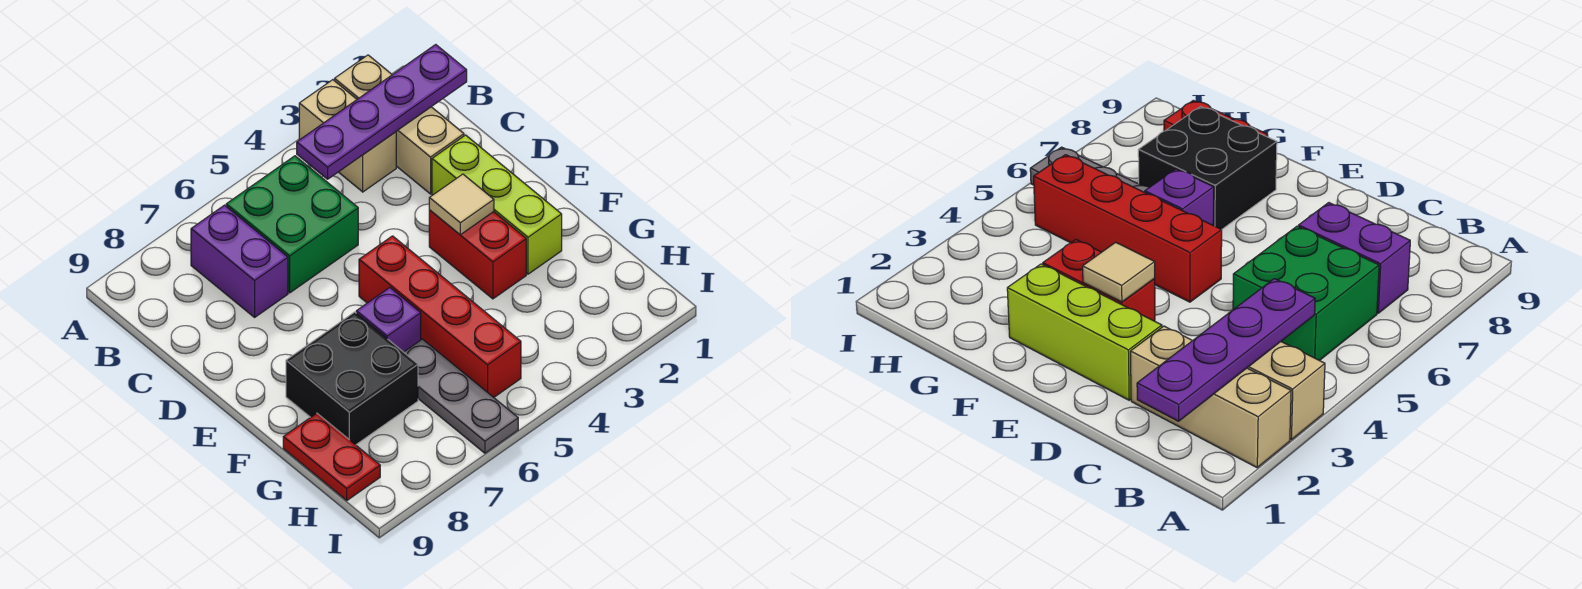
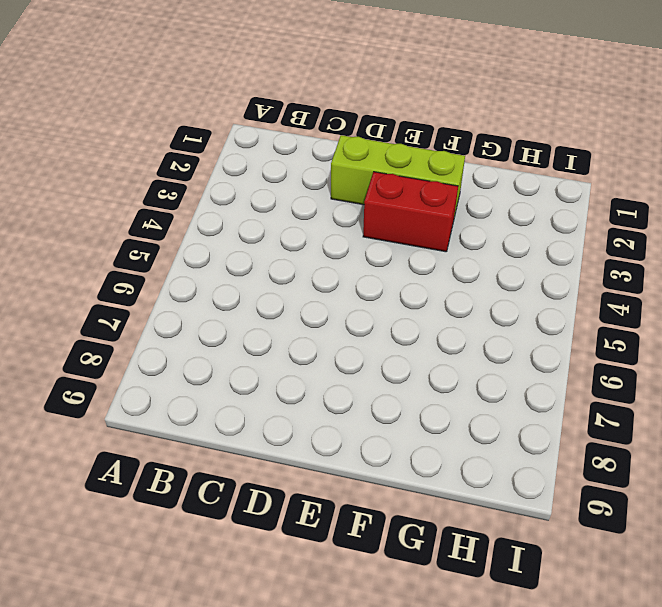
none -> tan brick A2:C2 level 1
none -> tan brick A3:B3 level 1
none -> green brick B5:C6 level 1

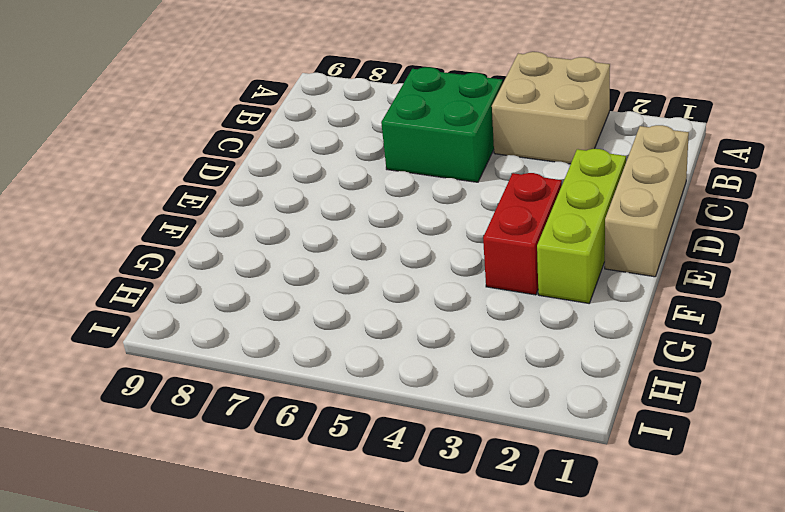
tan brick A3:B4 level 1 -> tan brick A3:B3 level 1
tan brick C1:E1 level 1 -> tan brick A2:C2 level 1
none -> purple brick B7:C7 level 1
none -> red brick E5:H5 level 1
none -> purple brick F6 level 1

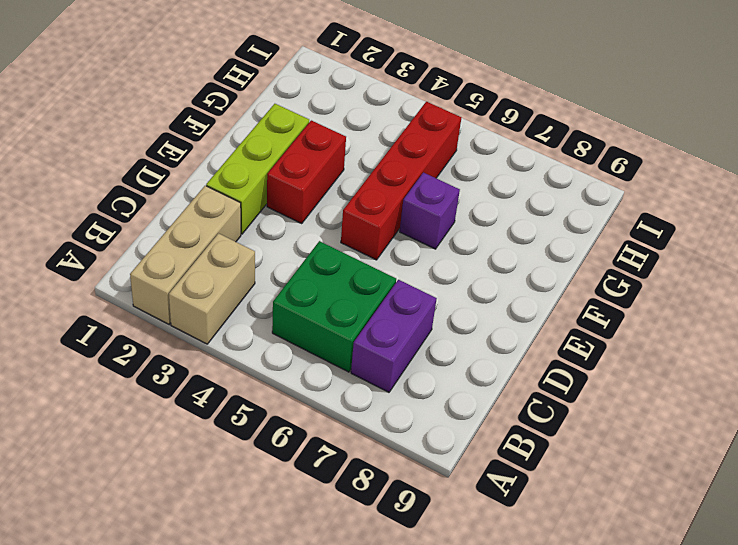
none -> black brick F7:G8 level 1
none -> grey plate G6:I6 level 1
none -> red plate G9:H9 level 1

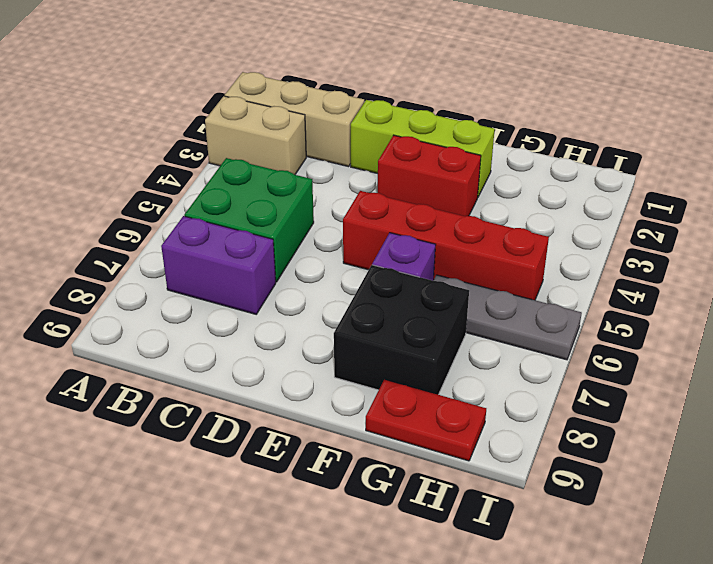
none -> purple plate B1:B4 level 2
none -> tan tile E3 level 2

